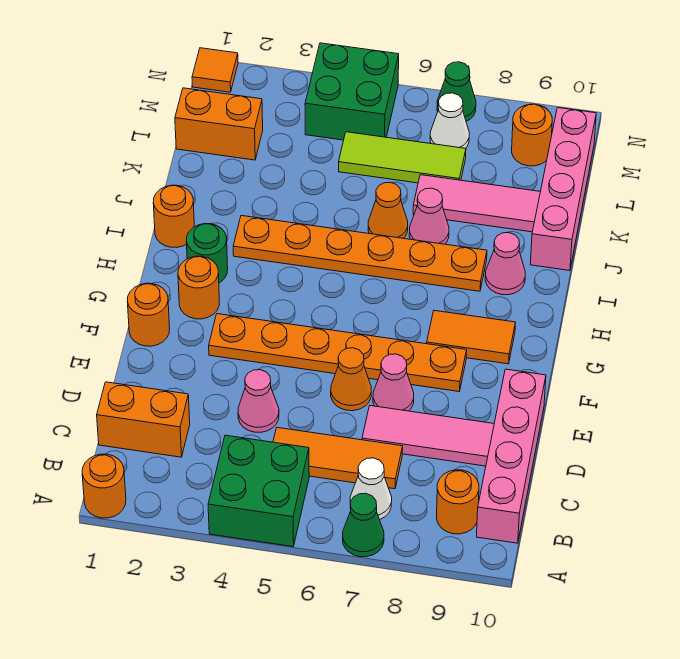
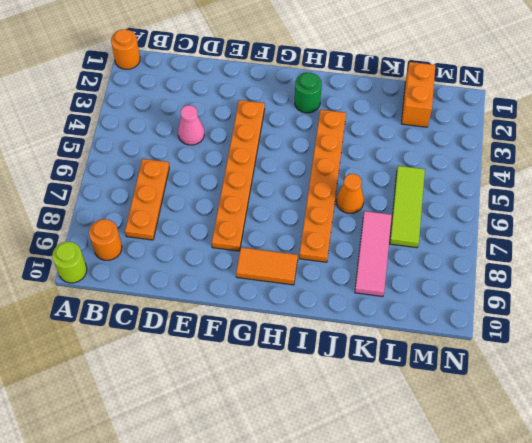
lime round brick A10 level 1 -> none
orange plate C6:C8 level 1 -> orange tile C5:C7 level 1
orange tile G9:H9 level 1 -> orange tile G8:G9 level 1
none -> green brick A4:B5 level 1
none -> green cone A7 level 1
none -> white cone B7 level 1
none -> pink brick B10:E10 level 1

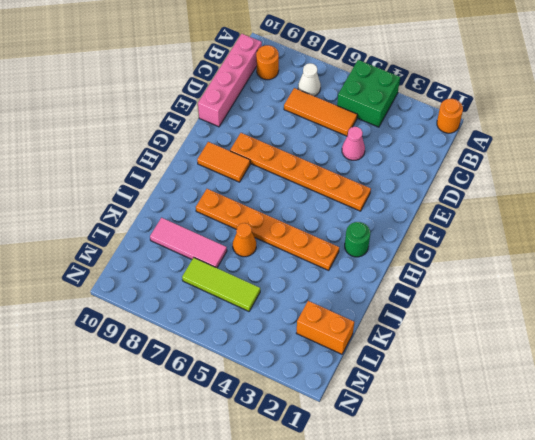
none -> green cone A7 level 1
none -> orange brick C1:C2 level 1
none -> pink tile D7:D9 level 1
none -> orange cone E6 level 1

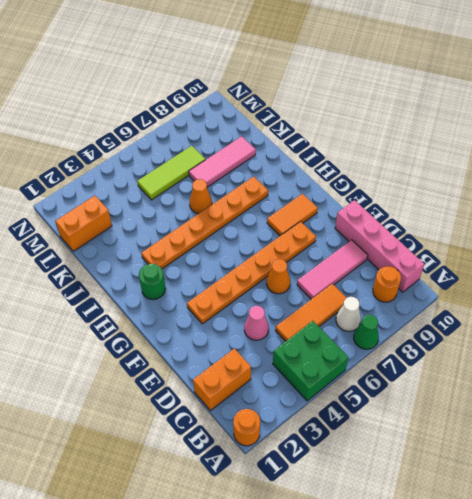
none -> pink cone E7 level 1
none -> orange round brick F1 level 1
none -> orange round brick G2 level 1
none -> orange round brick I1 level 1

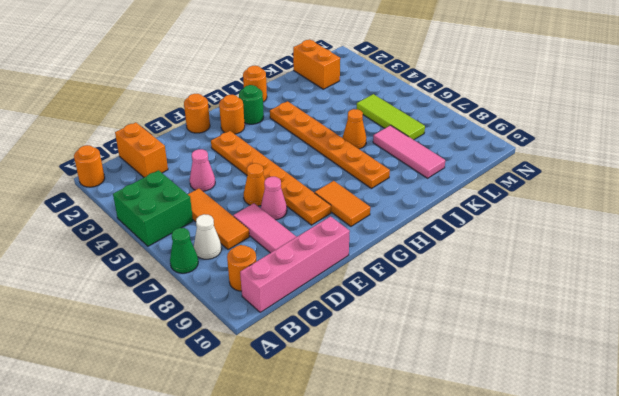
none -> pink cone I9 level 1
none -> pink cone J7 level 1
none -> pink brick J10:M10 level 1
none -> green brick M4:N5 level 1

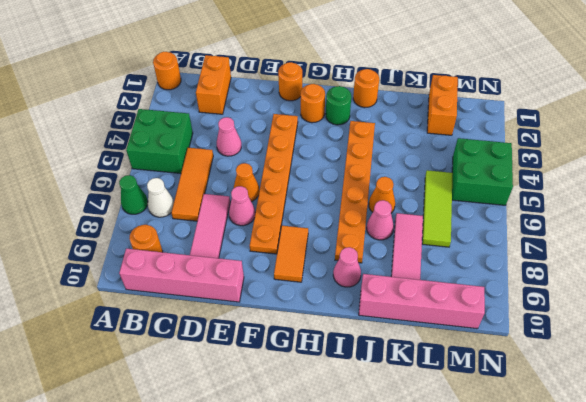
none -> white cone M7 level 1
none -> orange round brick M9 level 1
none -> orange tile N1 level 1
none -> green cone N7 level 1

